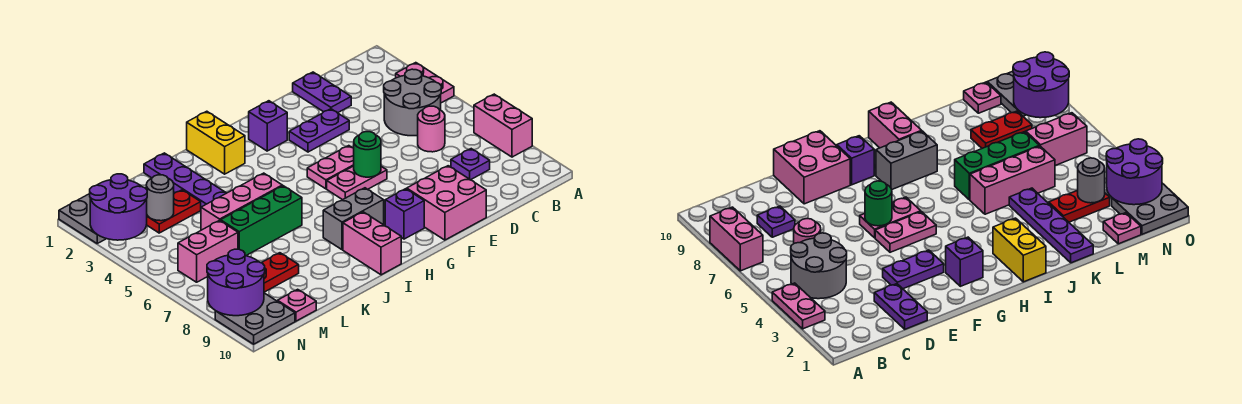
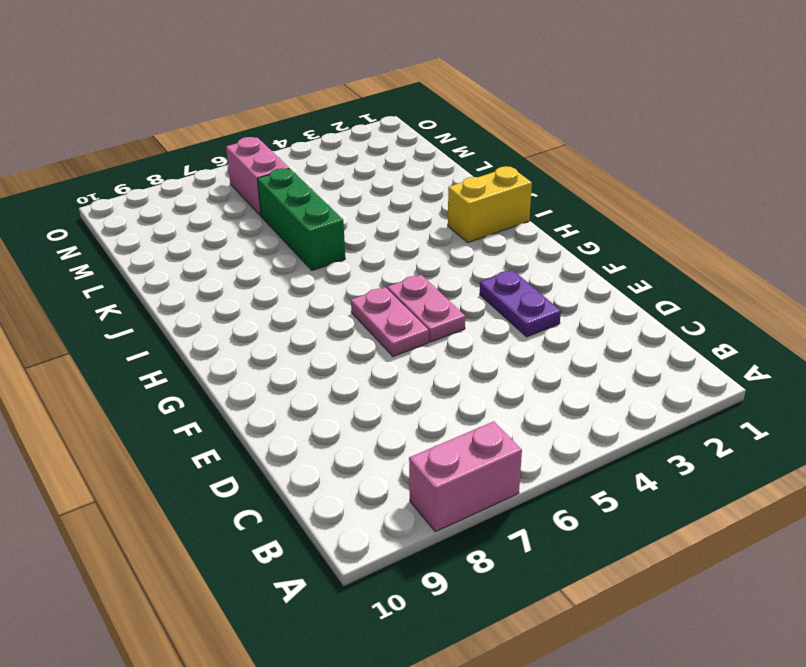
none -> pink plate A3:A4 level 1
none -> grey round brick B4:C5 level 1
none -> pink round brick C6 level 1

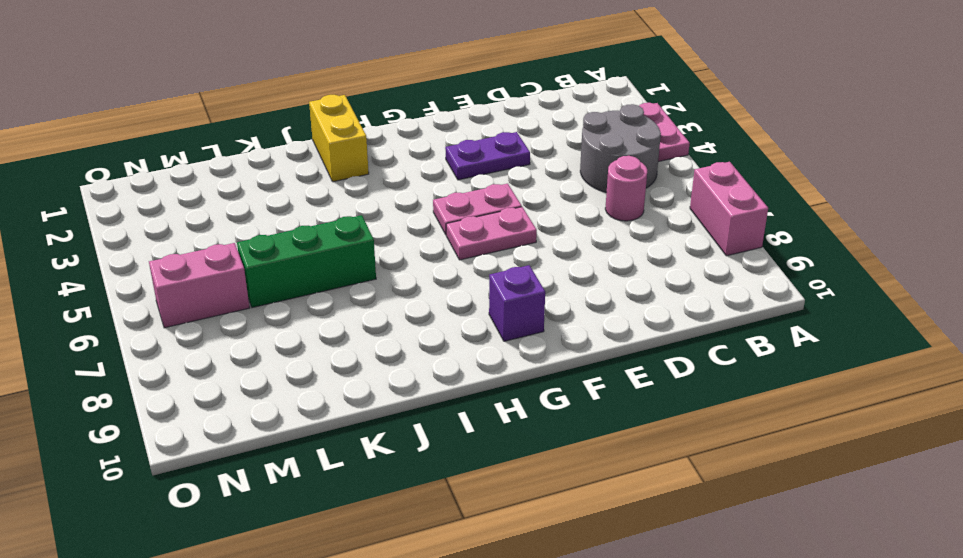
none -> purple plate C8 level 1
none -> purple plate D1:D2 level 1
none -> pink brick E9:F10 level 1

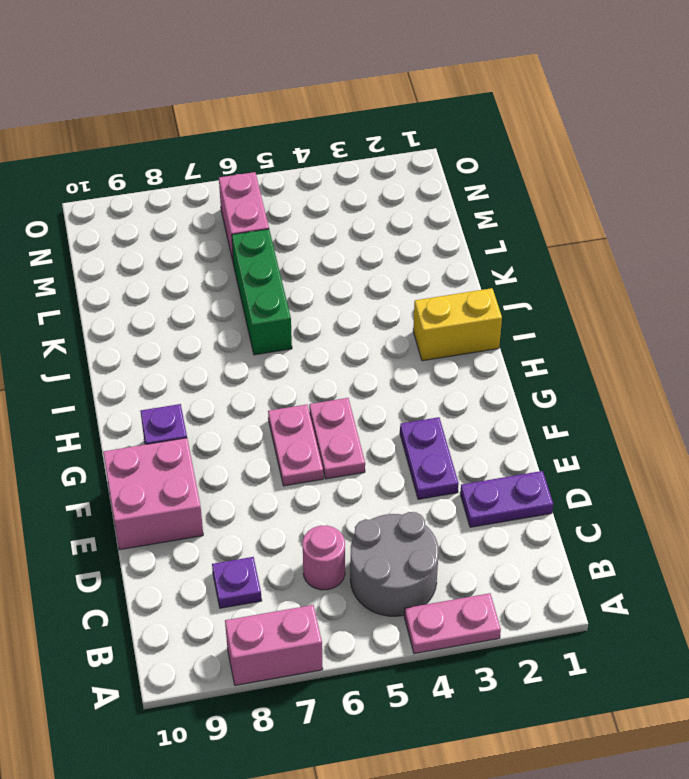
none -> purple brick G2 level 1
none -> grey brick H8:I8 level 1
none -> pink brick I9:I10 level 1

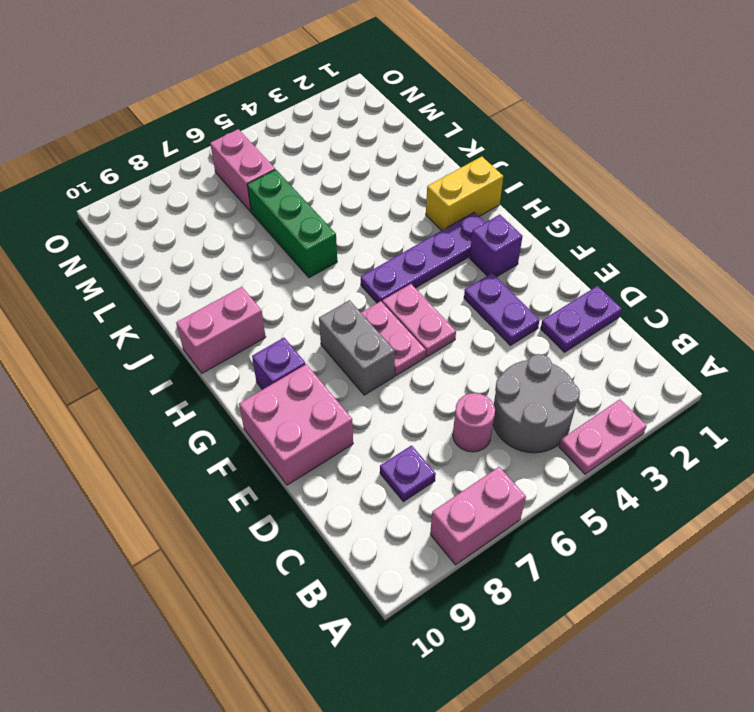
grey brick F7:G7 level 1 -> grey brick H8:I8 level 1
purple plate H2:H5 level 1 -> purple plate K1:K4 level 1
none -> pink brick J5:L5 level 1
none -> red plate L3:M3 level 1
none -> red plate L8:M8 level 1

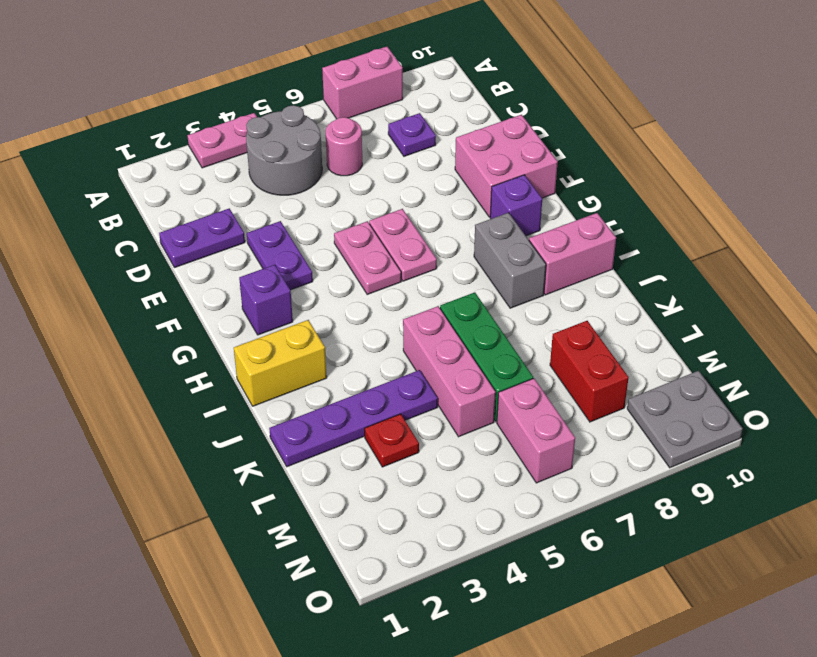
red plate L3 level 1 -> red plate L3:M3 level 1
red brick L8:M8 level 1 -> red plate L8:M8 level 1
none -> pink plate M1 level 1
none -> pink plate M10 level 1
none -> grey plate N1:O2 level 1

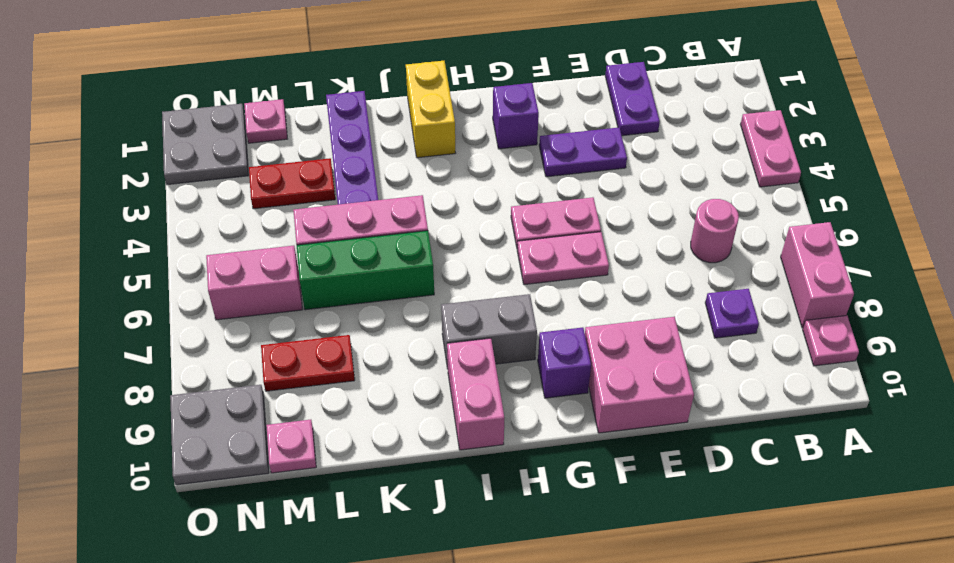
pink plate A9 level 1 -> none
none -> grey round brick B4:C5 level 1
none -> green round brick F6 level 2
none -> grey round brick M3 level 2

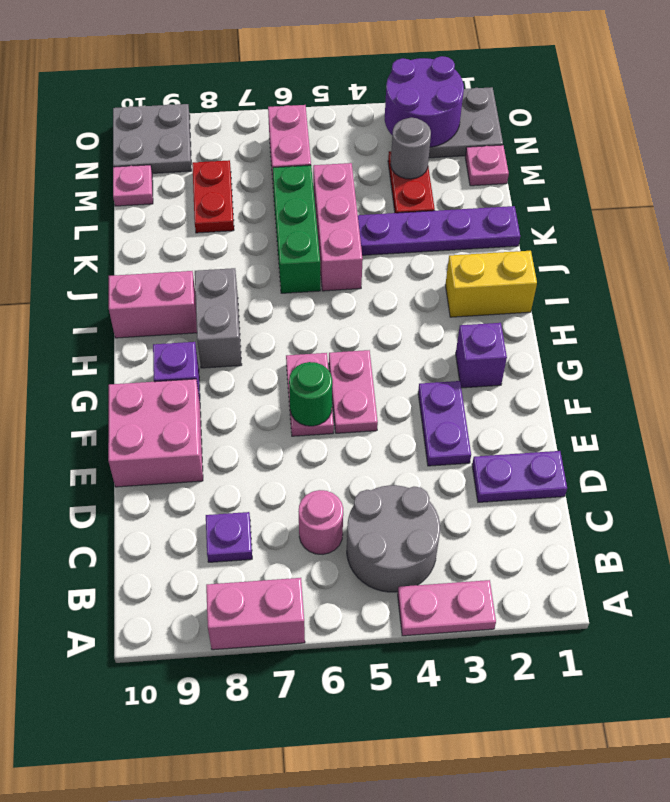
none -> purple round brick N8:O9 level 2

